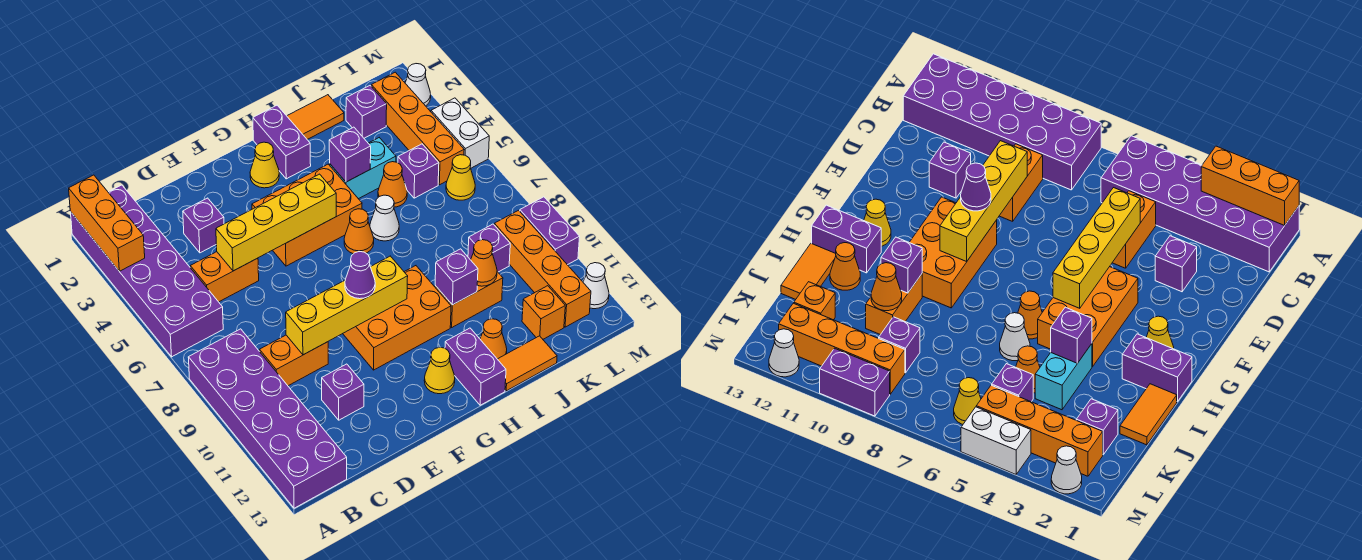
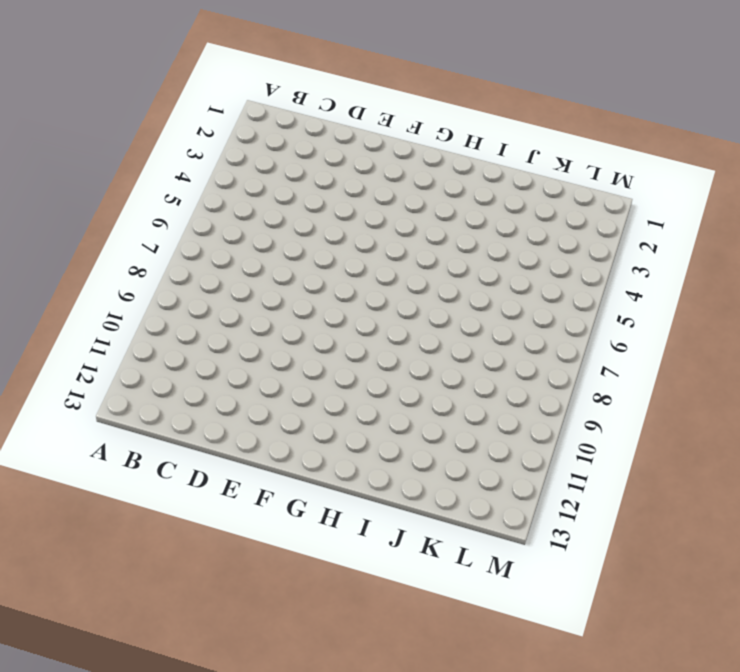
none -> purple brick A1:B6 level 1
none -> purple brick A8:B13 level 1
none -> orange brick C5:D5 level 1
none -> orange brick C9:D9 level 1

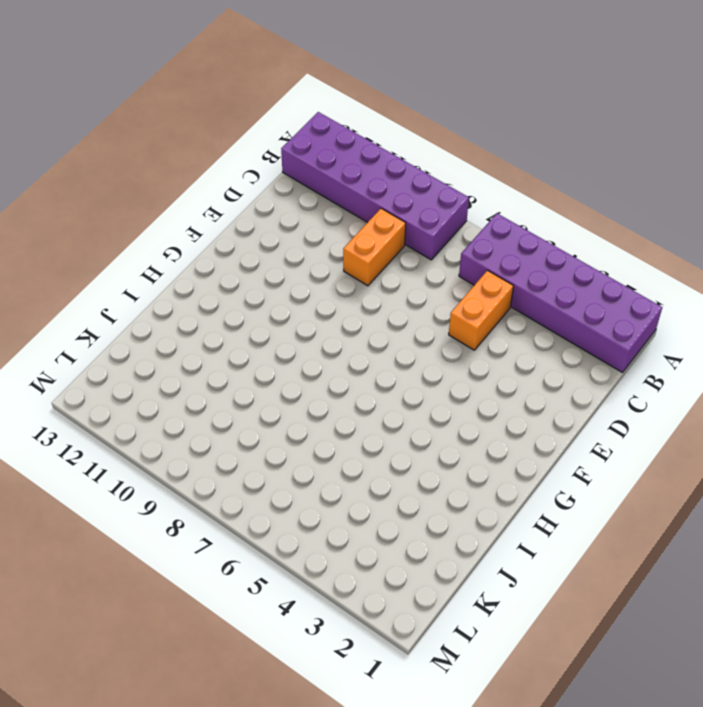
none -> purple brick D3 level 1
none -> purple brick D11 level 1
none -> orange brick F4:H5 level 1
none -> orange brick F9:H10 level 1

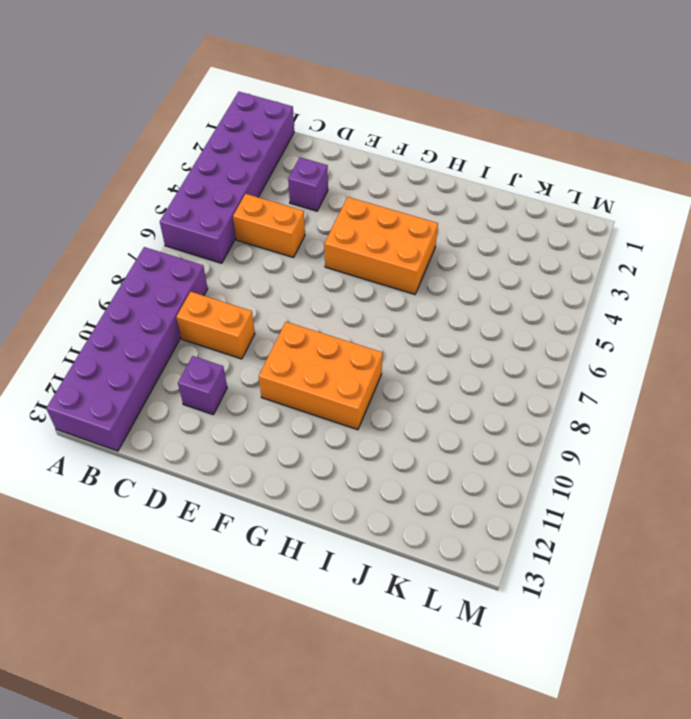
none -> yellow cone G2 level 1
none -> yellow cone G12 level 1
none -> purple brick H1:H2 level 1
none -> orange cone H6 level 1

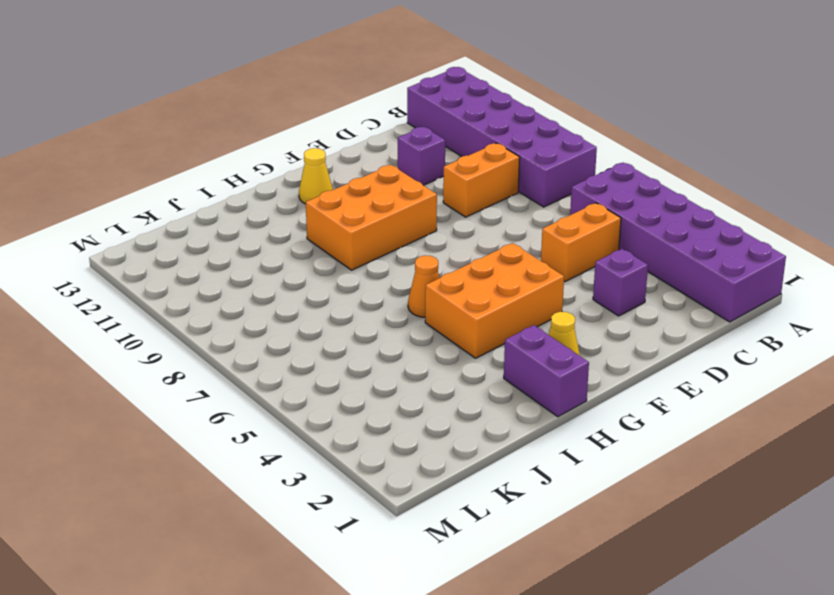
none -> purple brick H12:H13 level 1
none -> orange tile I1:J1 level 1
none -> cyan brick I4:J4 level 1
none -> white cone I6 level 1

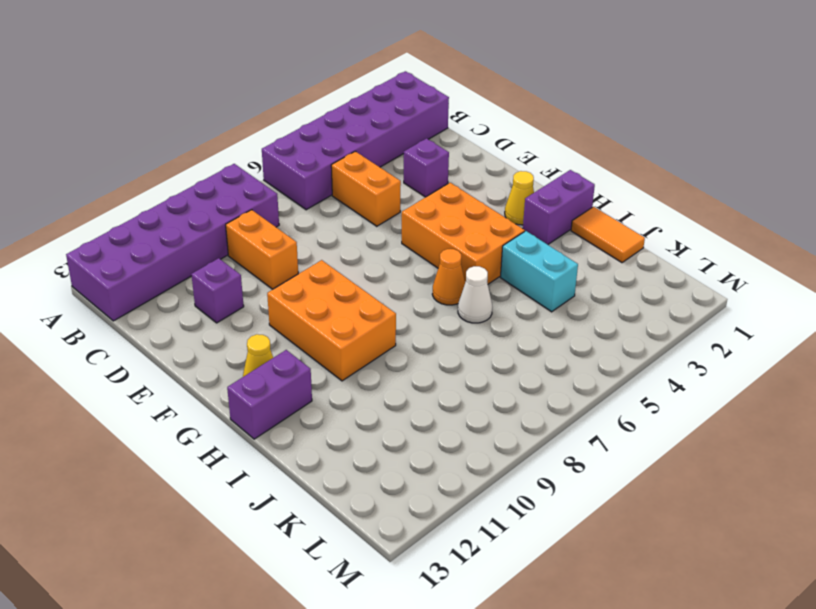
none -> orange brick I10:J10 level 1
none -> orange cone I12 level 1
none -> orange tile I13:J13 level 1
none -> orange cone J5 level 1

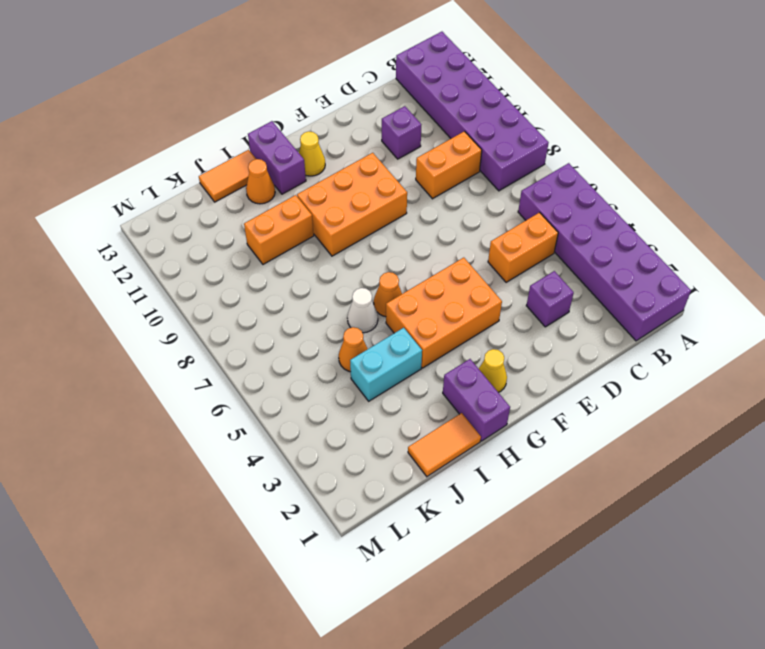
none -> purple brick K2 level 1
none -> purple brick K5 level 1
none -> purple brick K9 level 1
none -> orange brick K12 level 1

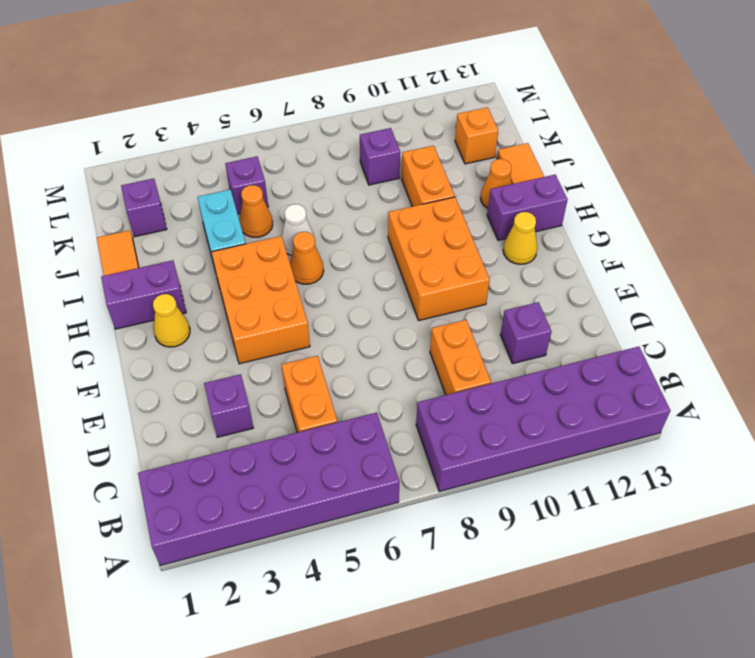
none -> orange brick L2:L5 level 1
none -> yellow cone L6 level 1
none -> orange brick L9:L12 level 1
none -> white cone M2 level 1

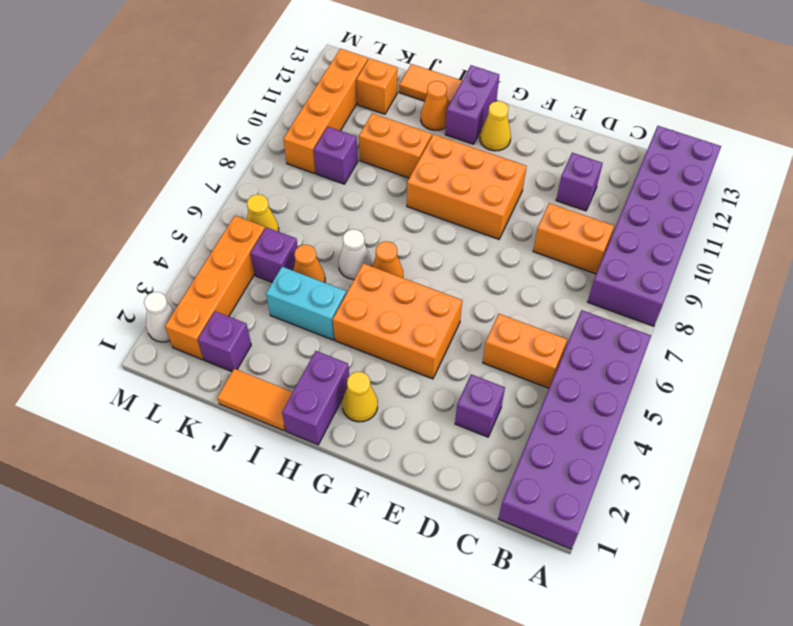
none -> white brick M4:M5 level 1
none -> purple brick M9:M10 level 1
none -> white cone M12 level 1
none -> orange brick A1:A3 level 2

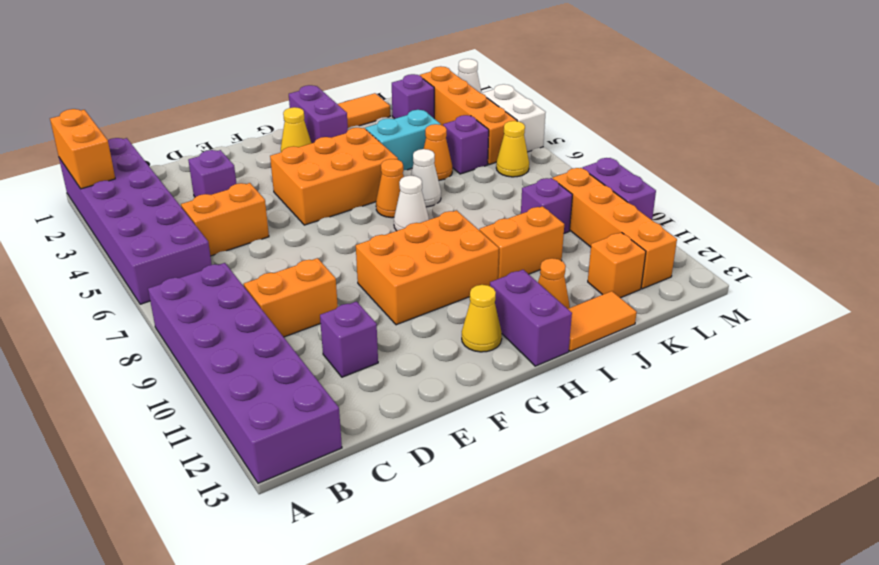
orange brick A1:A2 level 2 -> orange brick A1:A3 level 2
white cone H7 level 1 -> white cone M12 level 1
none -> yellow brick D5:G5 level 2
none -> yellow brick D9:G9 level 2
none -> purple brick I4 level 2
none -> purple brick I10 level 2

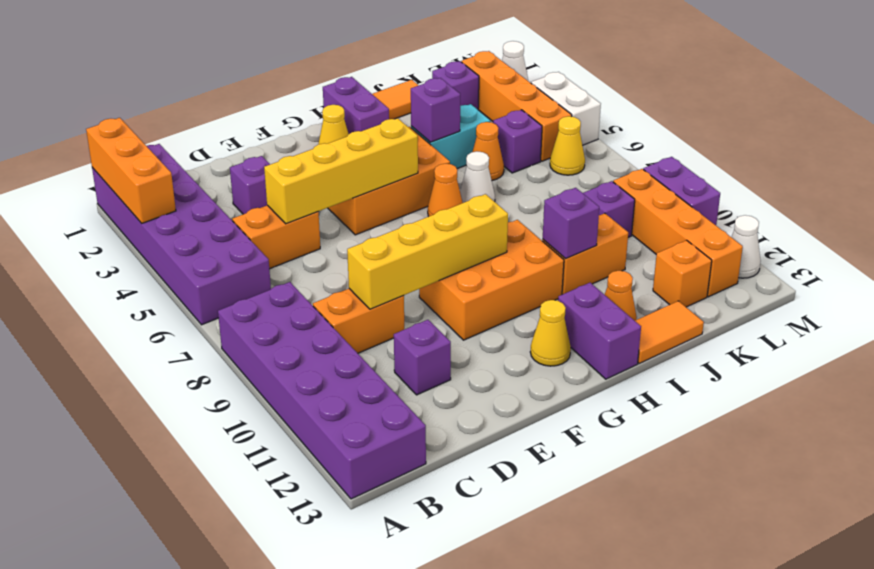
none -> orange cone J10 level 2
none -> purple cone F9 level 3

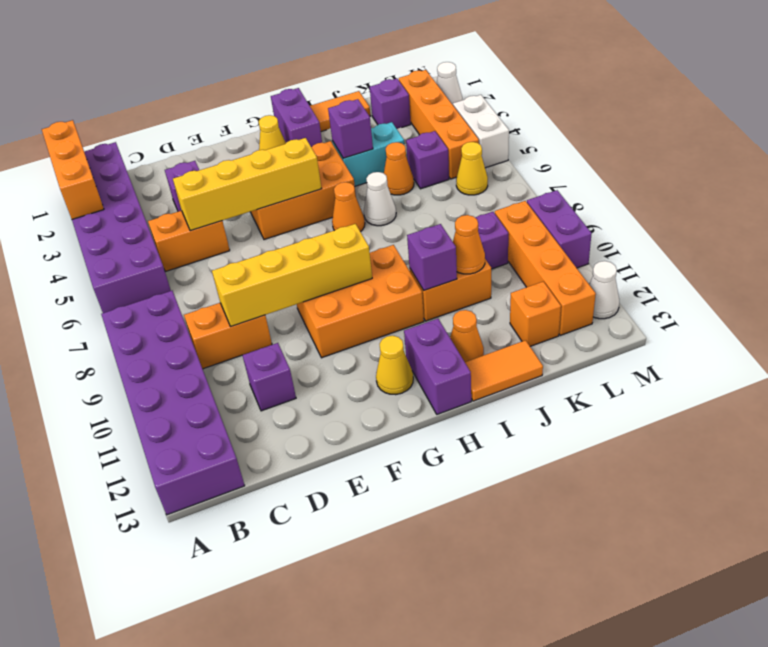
none -> purple cone F9 level 3

